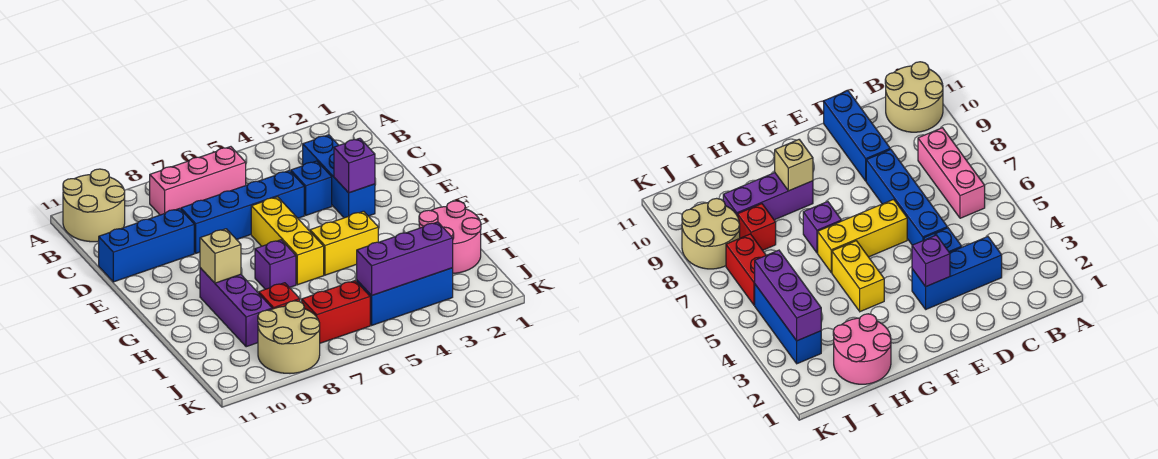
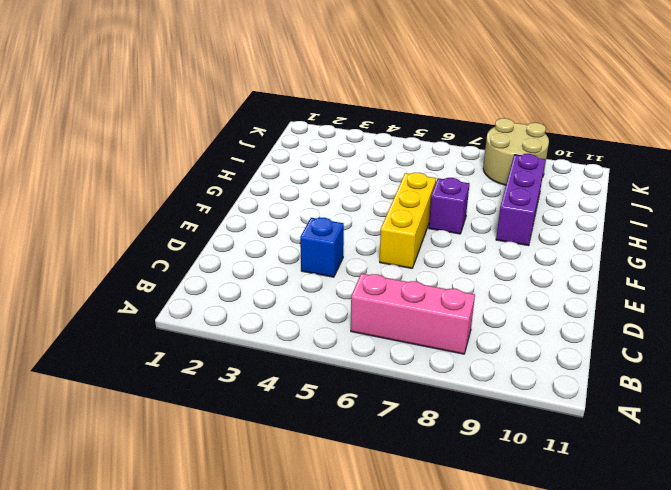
none -> tan round brick A10:B11 level 1
none -> blue brick C3:E3 level 1
none -> blue brick D5:D8 level 1

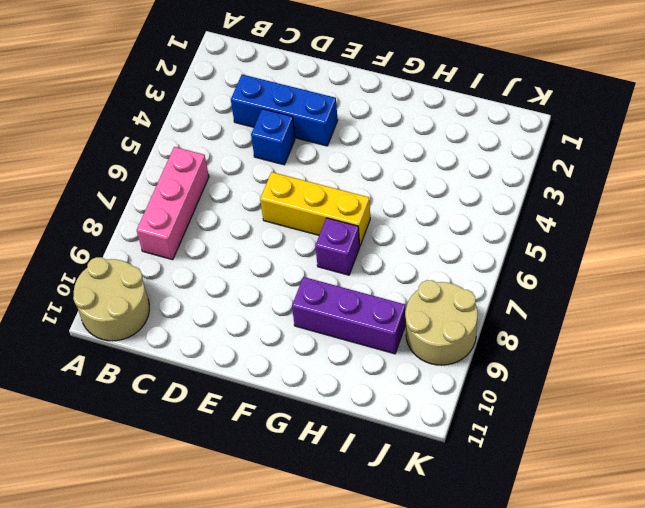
none -> blue brick D5:D8 level 1
none -> blue brick D9:D11 level 1
none -> yellow brick G4:G5 level 1

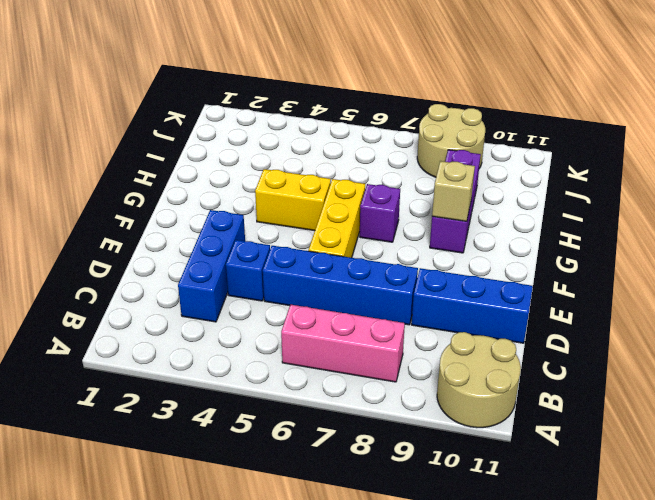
none -> pink round brick H1:I2 level 1
none -> red brick I8 level 1
none -> blue brick J3:J5 level 1

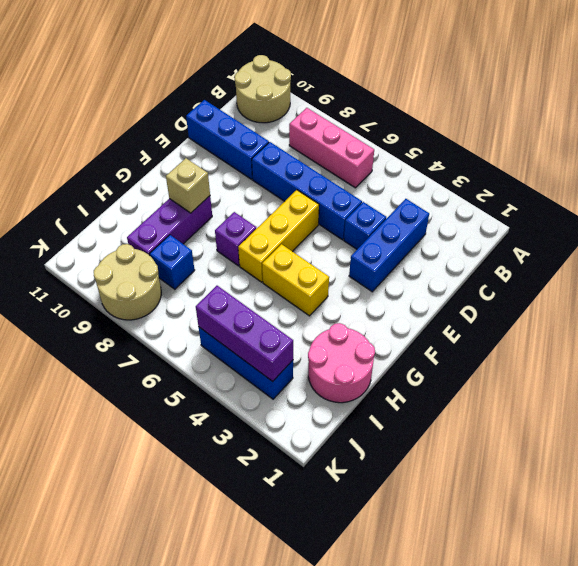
blue brick I8 level 1 -> red brick I8 level 1
none -> red brick J6:J7 level 1
none -> purple brick E3 level 2

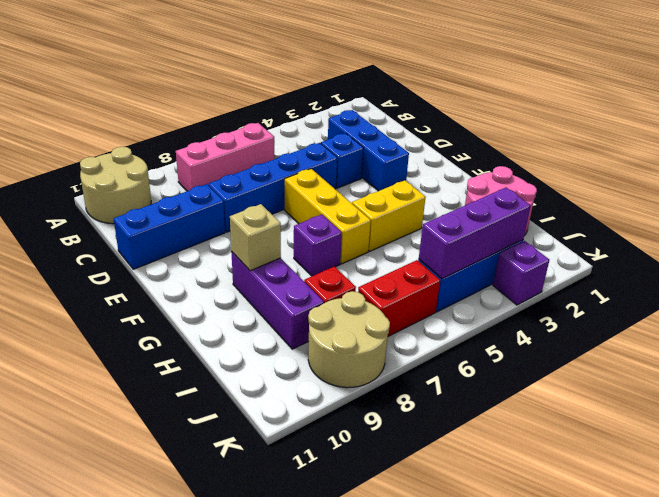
purple brick K3 level 1 -> purple brick E3 level 2

